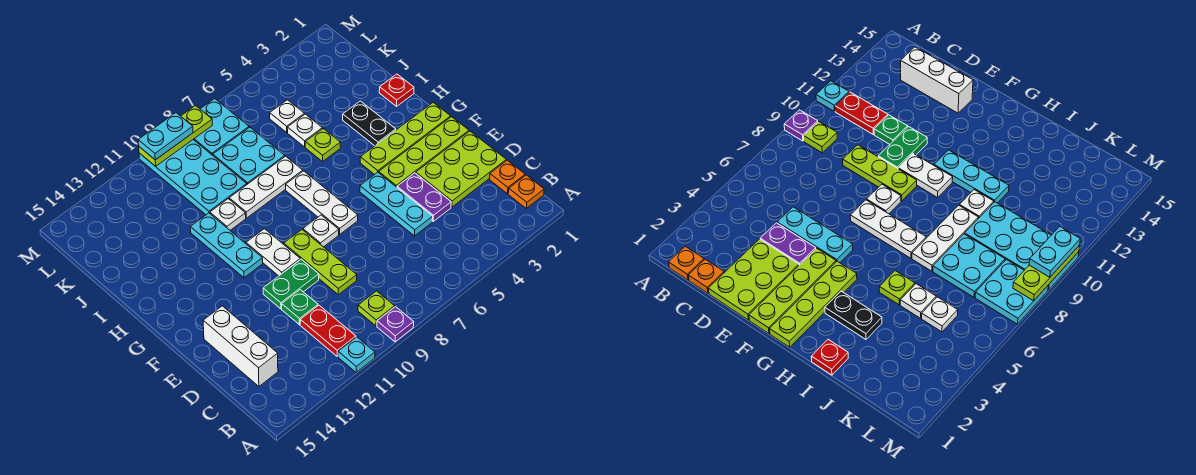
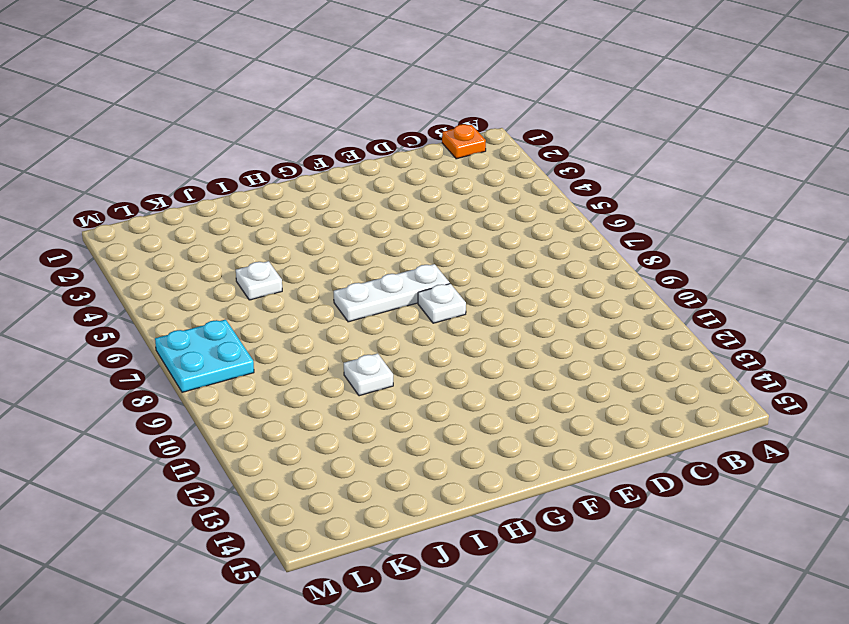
none -> purple plate A9 level 1
none -> cyan plate A11 level 1
none -> lime plate B9 level 1
none -> red plate B11:C11 level 1

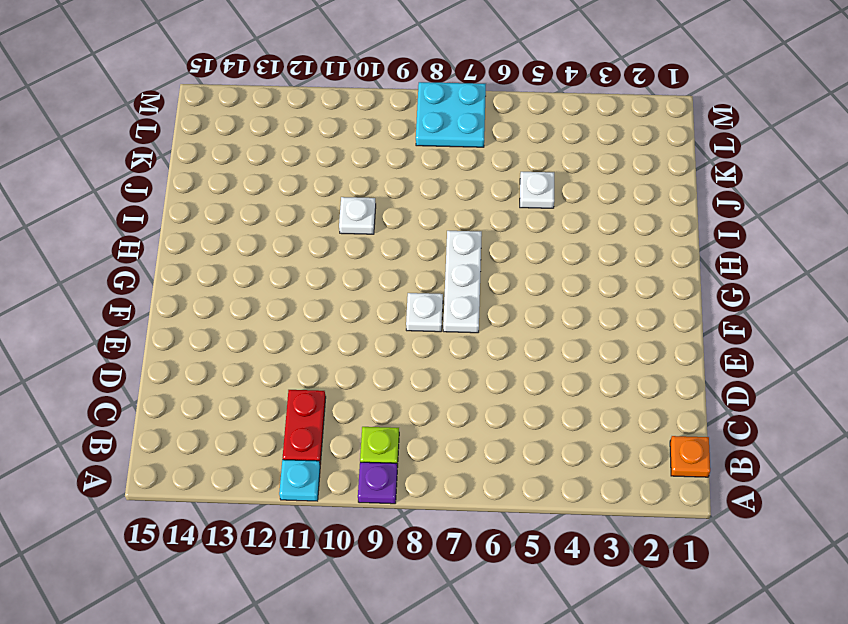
none -> orange plate C1 level 1
none -> white brick C14:E14 level 1
none -> lime plate D1:E3 level 1
none -> purple plate D4:E4 level 1

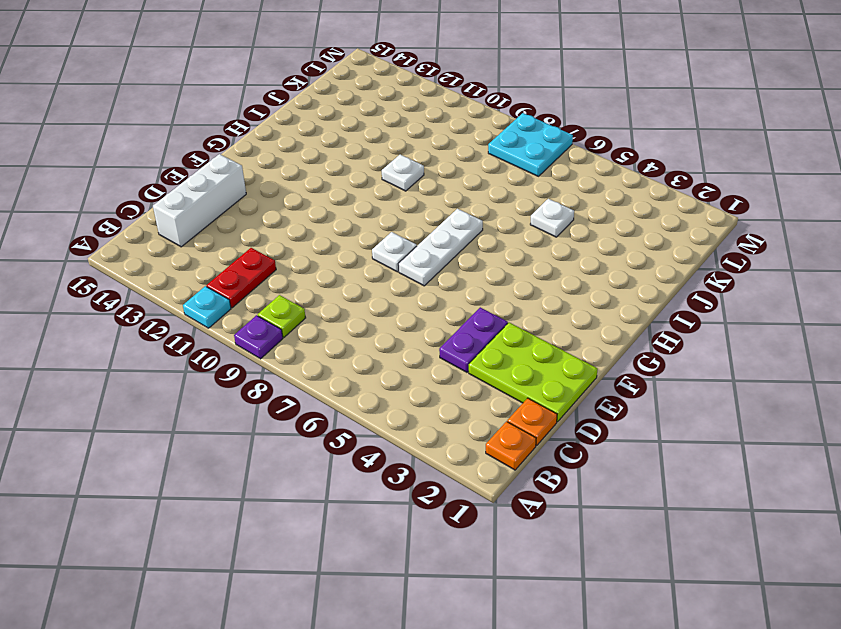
none -> cyan plate D5:F5 level 1
none -> lime plate D9:F9 level 1
none -> green plate D11 level 1
none -> green plate E10:E11 level 1

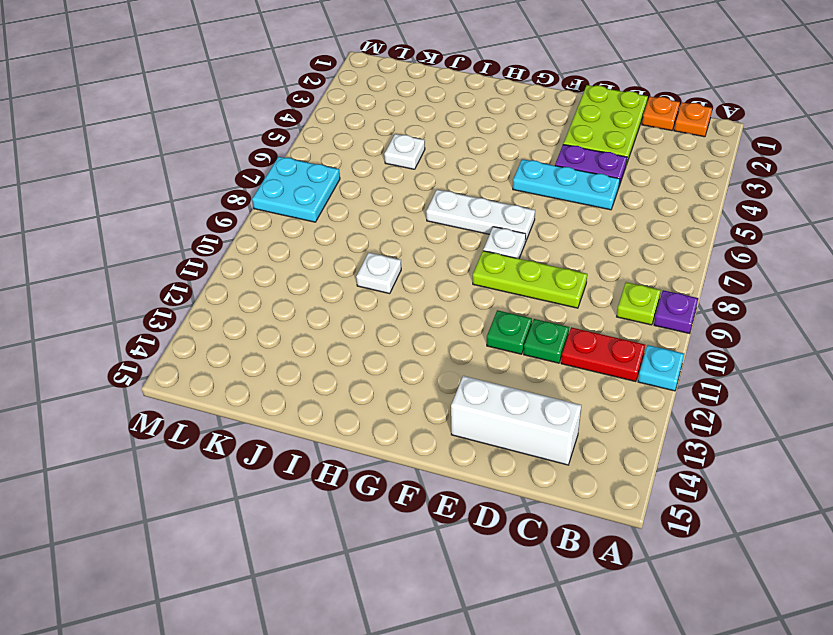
green plate E11 level 1 -> green plate E10:E11 level 1
none -> lime plate F1:F4 level 1
none -> white plate F10:G10 level 1
none -> lime plate G1:G4 level 1
none -> cyan plate G11:I11 level 1

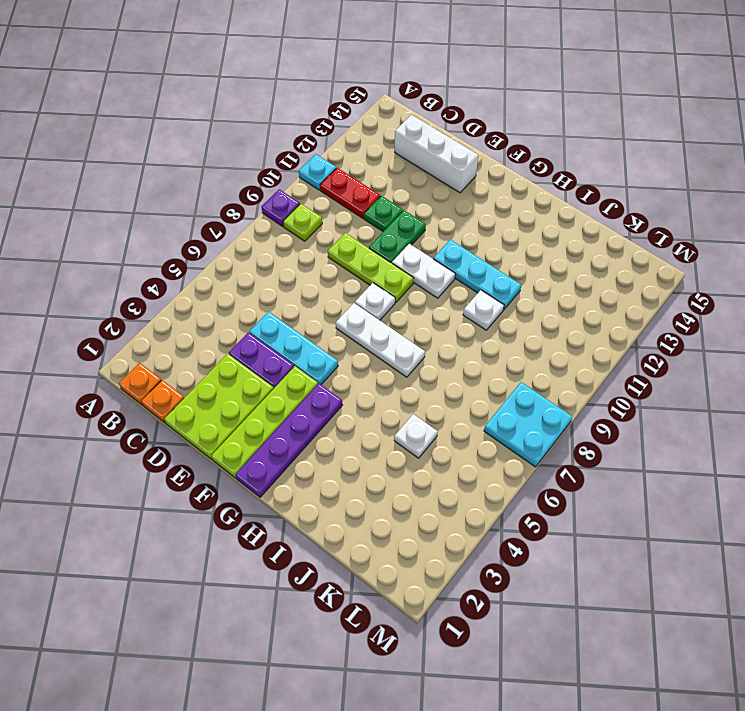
purple plate G1:G4 level 1 -> lime plate G1:G4 level 1
none -> black plate H3:I3 level 1
none -> red plate I1 level 1
none -> lime plate I5 level 1
none -> white plate I7:I9 level 1

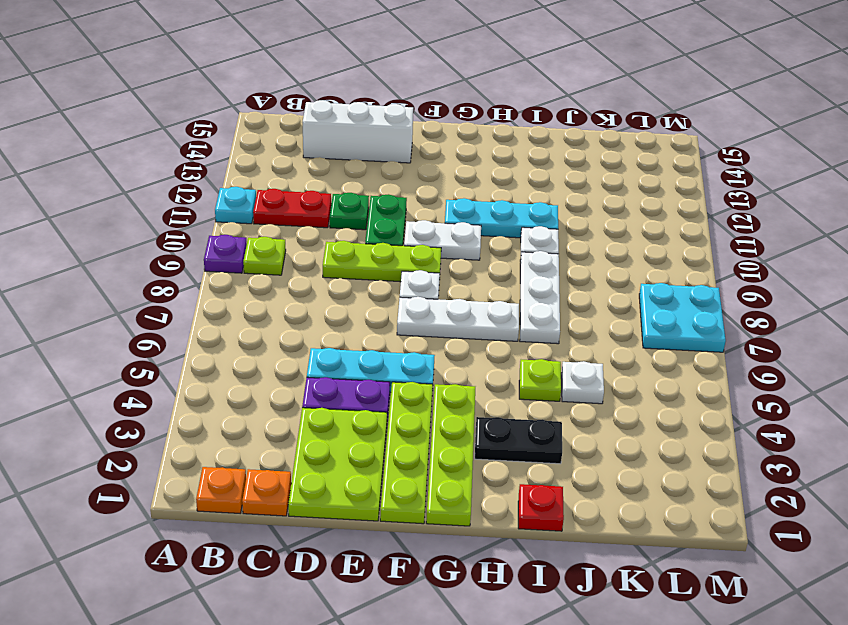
none -> cyan plate J7:K8 level 1
none -> cyan plate J9:M10 level 1
none -> white plate K5 level 1
none -> lime plate M8:M10 level 2

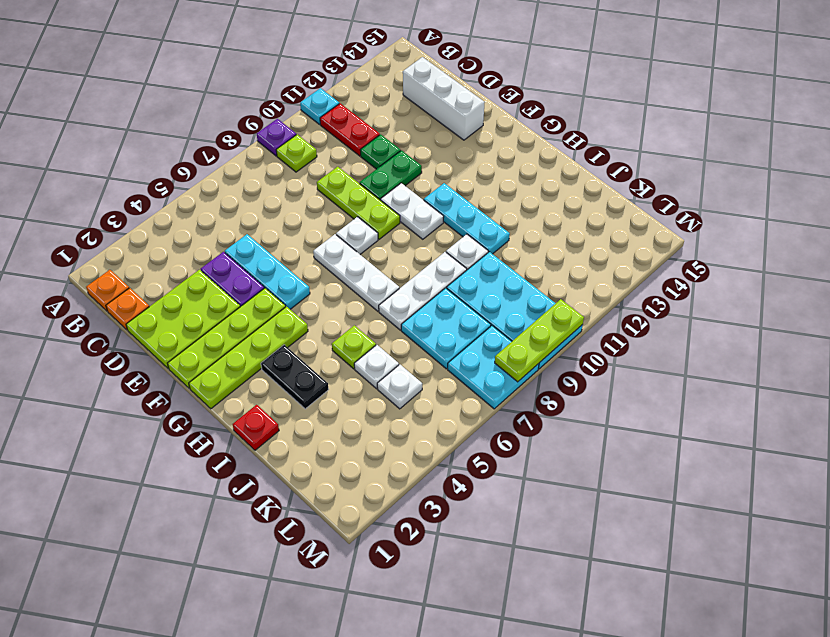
none -> cyan plate M9:M10 level 3

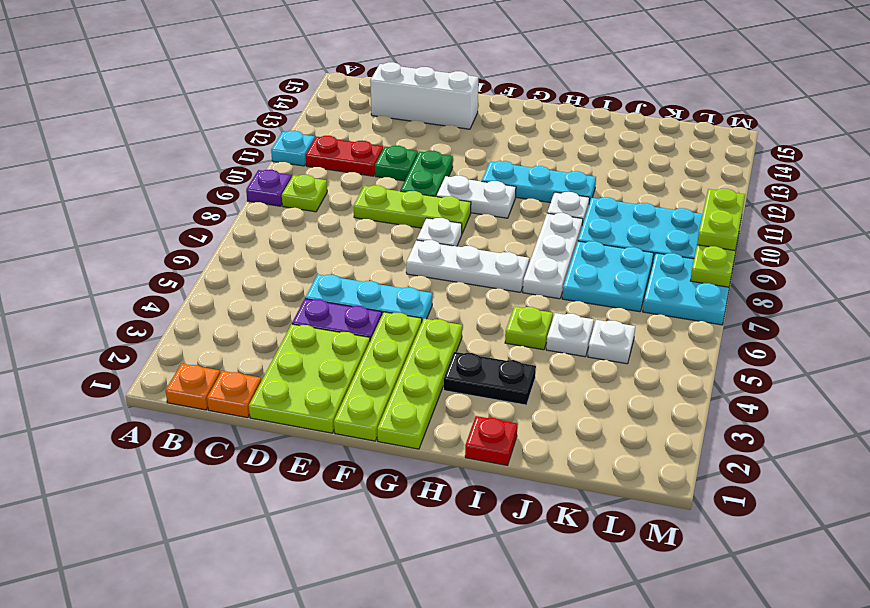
lime plate M9:M10 level 3 -> cyan plate M9:M10 level 3

